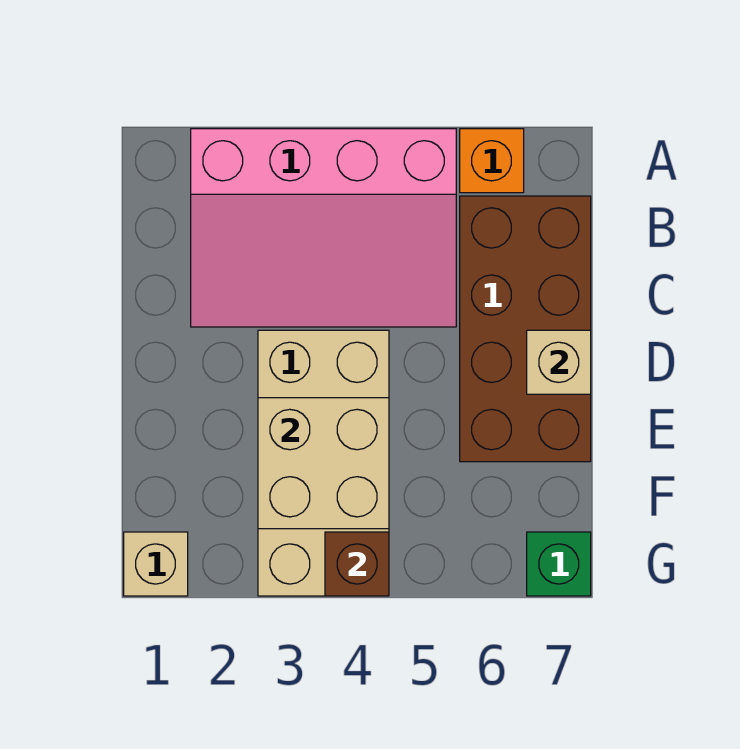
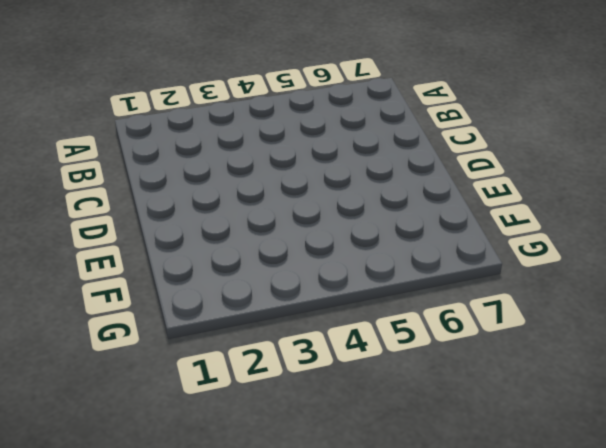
none -> pink slope A2:C5 level 1 top A
none -> orange brick A6 level 1

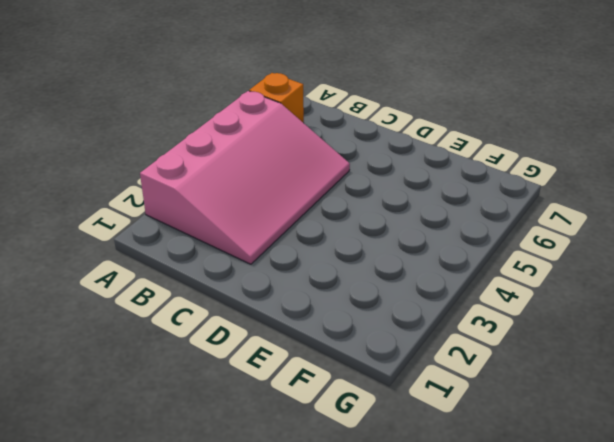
none -> brown brick B6:E7 level 1
none -> tan brick D3:G4 level 1

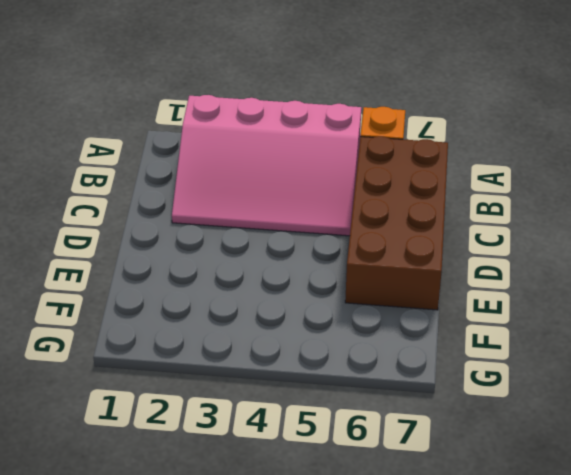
none -> tan brick D3:G4 level 1
none -> tan brick G1 level 1

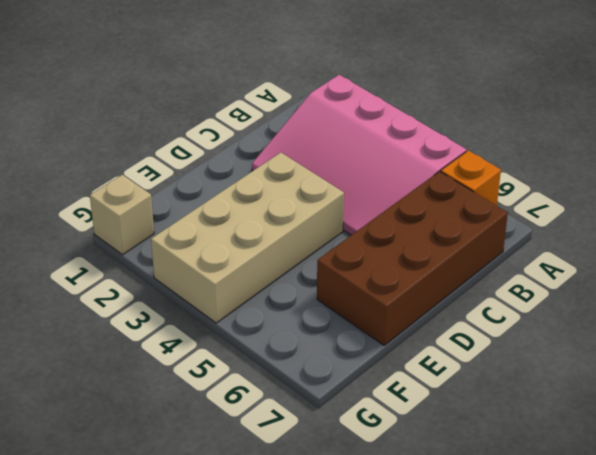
none -> green brick G7 level 1
none -> tan brick D7 level 2

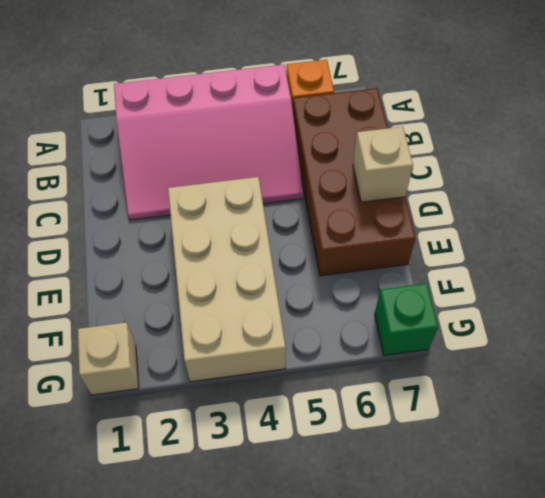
none -> tan brick E3:F4 level 2
none -> brown brick G4 level 2

